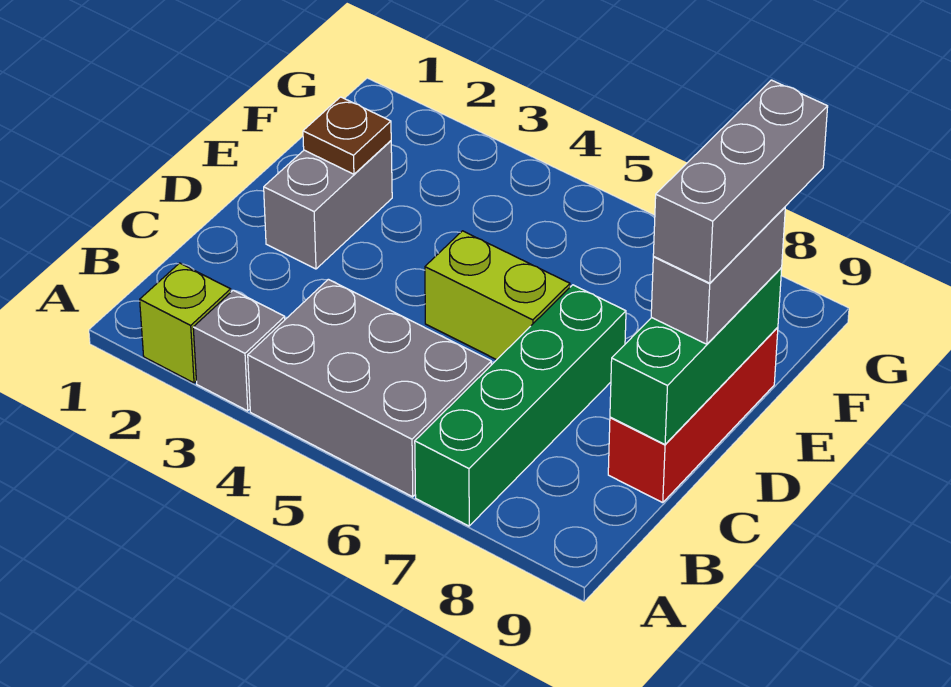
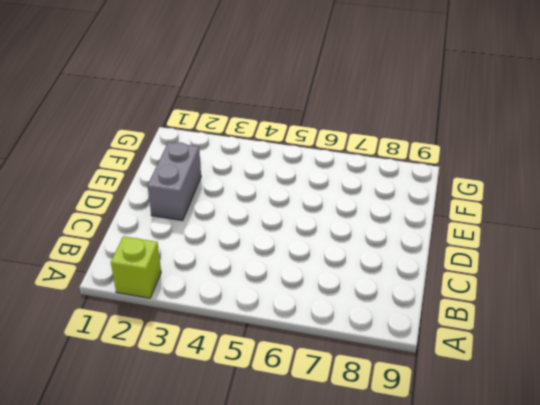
none -> grey brick A3 level 1
none -> grey brick A4:B6 level 1

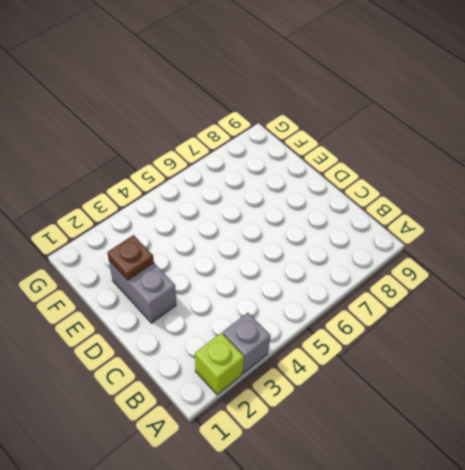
none -> grey brick A4:B6 level 1
none -> green brick A7:D7 level 1

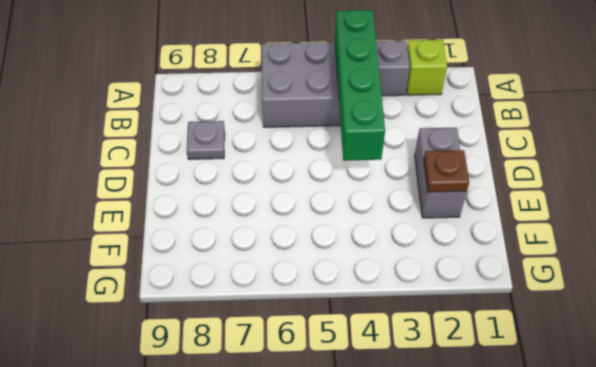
green brick A4:D4 level 2 -> green brick A7:D7 level 1
grey plate C8 level 1 -> none
none -> red brick C9:E9 level 1
none -> lime brick D5:D6 level 1

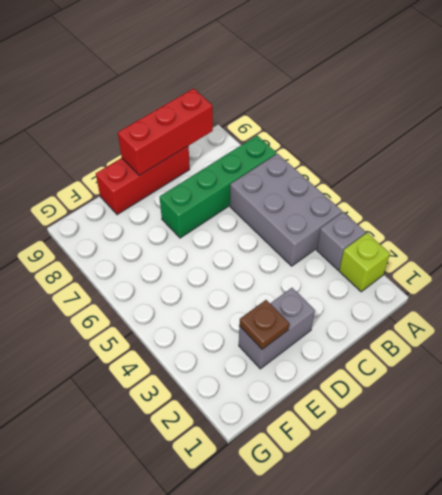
red brick B9:D9 level 2 -> green brick C9:E9 level 2
none -> lime brick D5:D6 level 1
none -> grey brick D9:E9 level 3

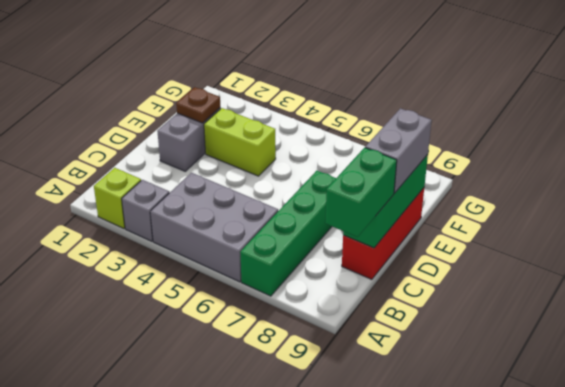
green brick B9:C9 level 3 -> none
lime brick E3:E4 level 1 -> lime brick D5:D6 level 1
none -> grey brick D9:F9 level 4

